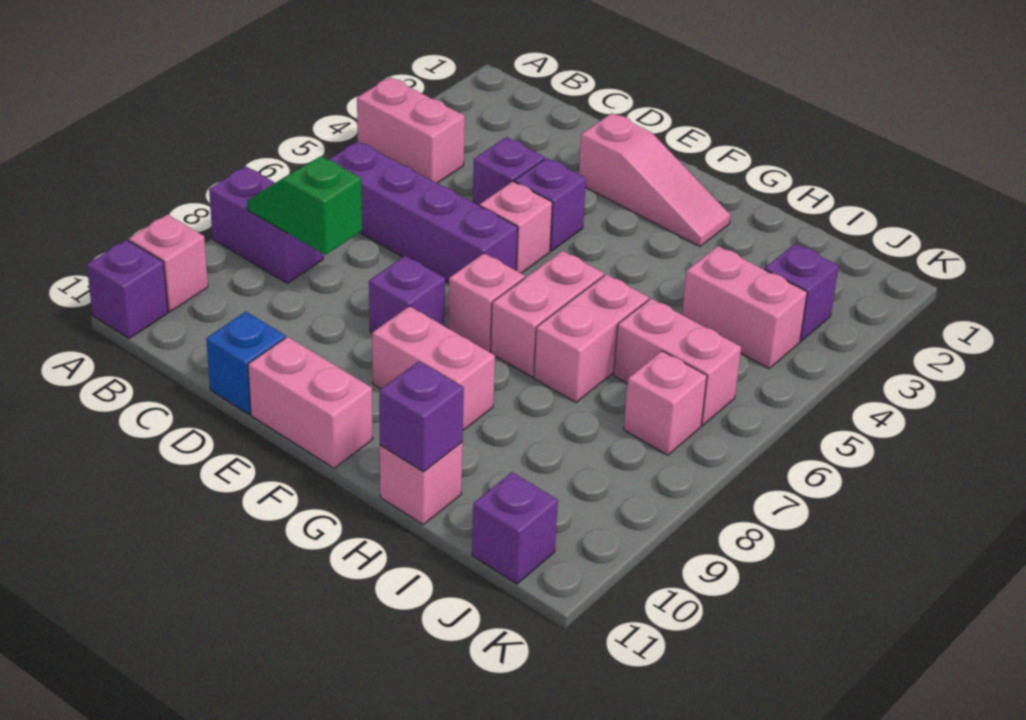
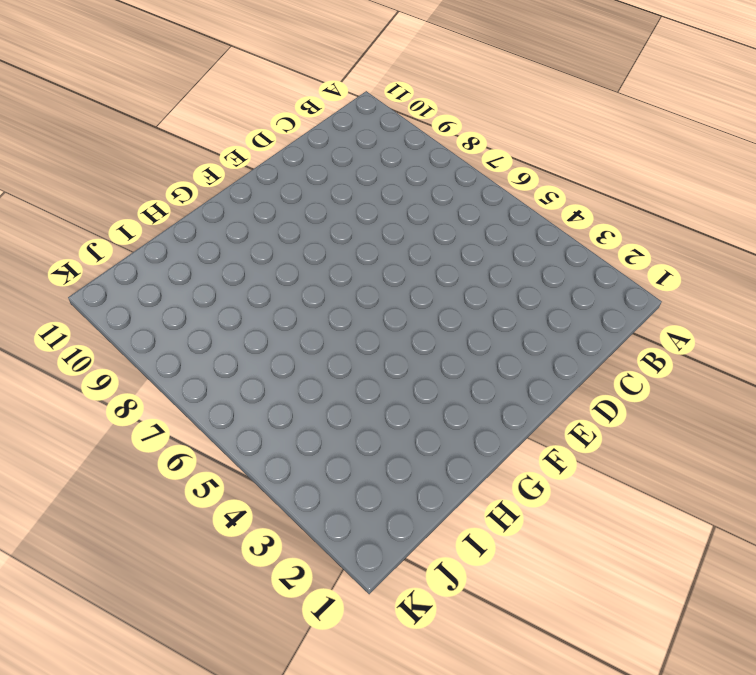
none -> pink brick A4:B4 level 1
none -> purple brick A8:B8 level 1
none -> pink brick A10 level 1

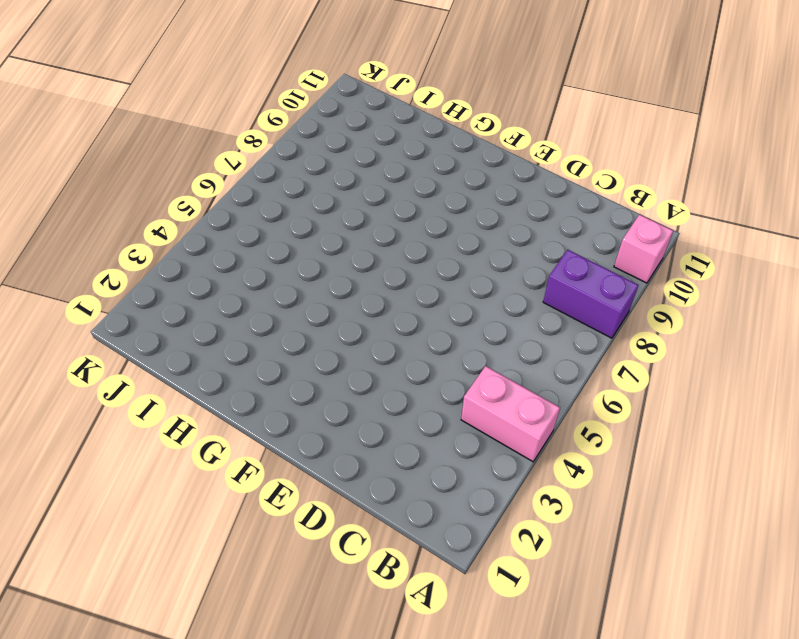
none -> purple brick A11 level 1
none -> purple brick B6:E6 level 1
none -> purple brick D4 level 1

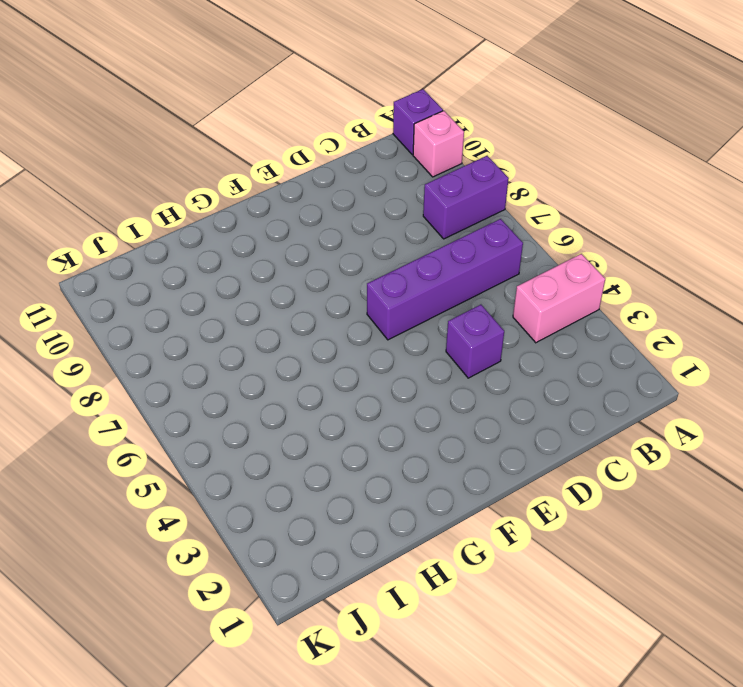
none -> blue brick D11 level 1
none -> pink slope E2:G2 level 1 top E
none -> purple brick E4 level 1

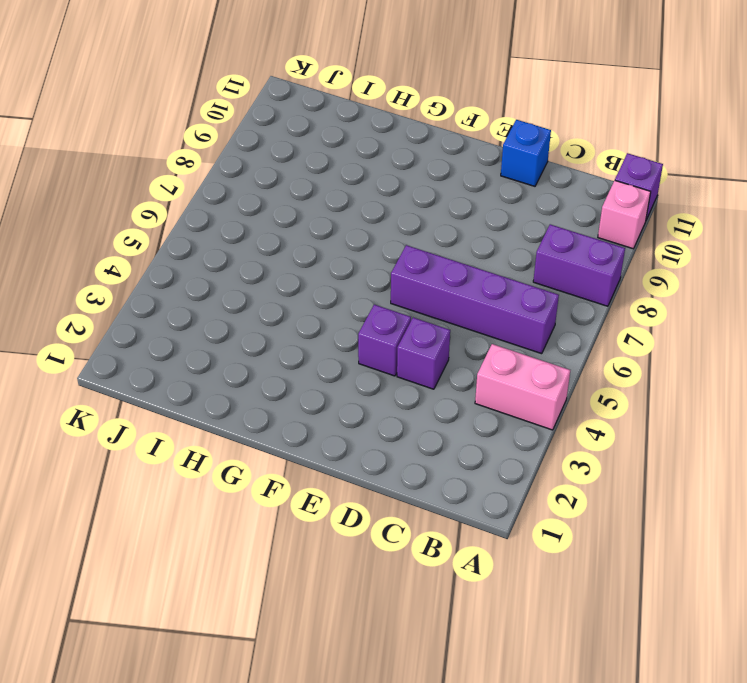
none -> pink slope E2:G2 level 1 top E
none -> pink brick E5 level 1
none -> purple brick E8 level 1

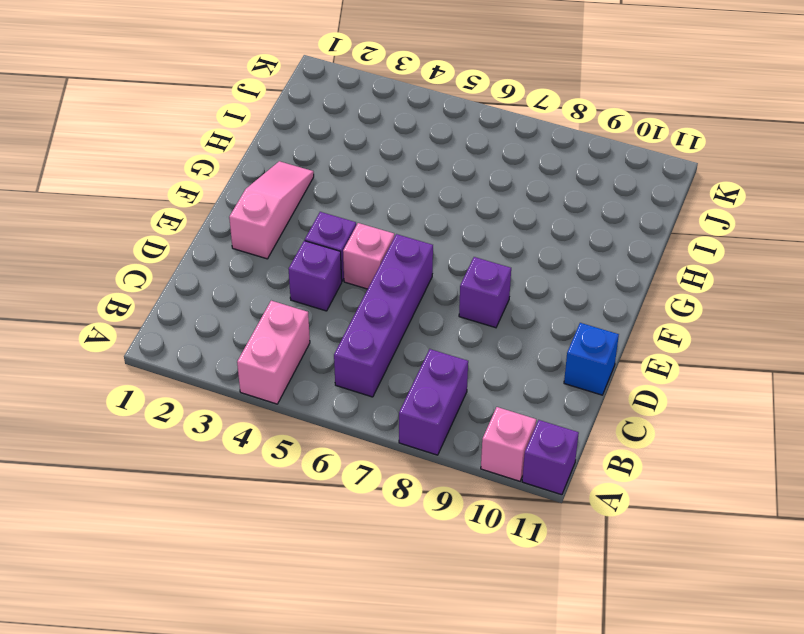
none -> pink brick E11:F11 level 1
none -> pink brick F7 level 1
none -> pink brick F9:G9 level 1

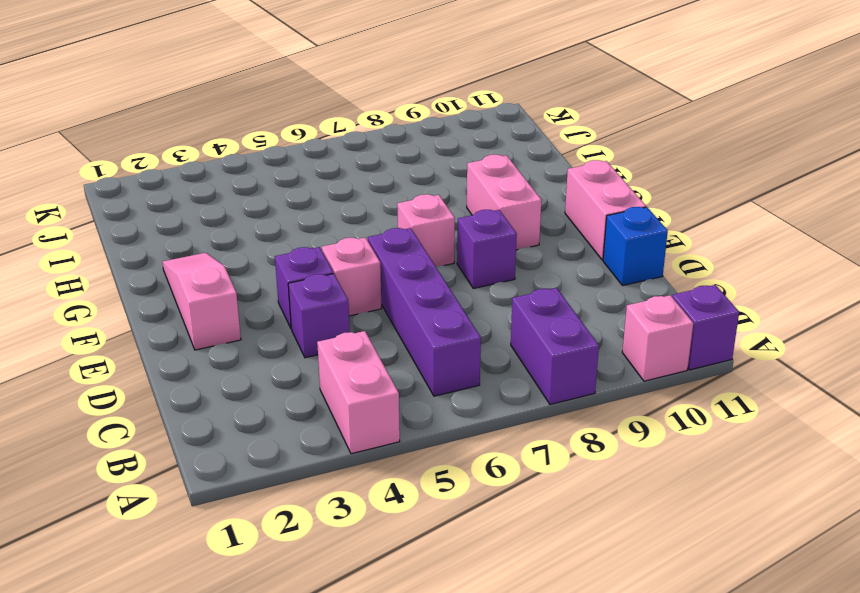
none -> pink brick G6:G7 level 1
none -> pink brick H6:H7 level 1
none -> pink brick H11 level 1

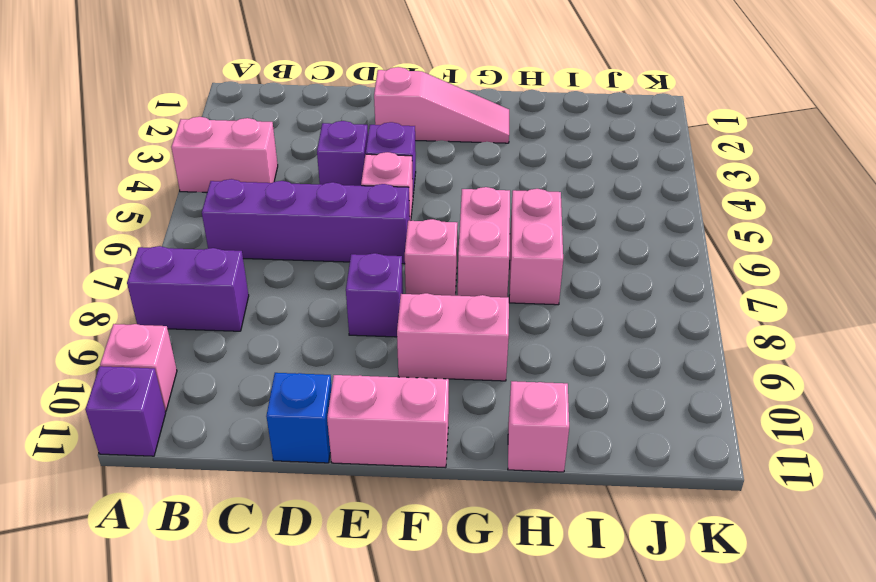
none -> pink brick I4:J4 level 1
none -> pink brick I6:J6 level 1
none -> purple brick J3 level 1

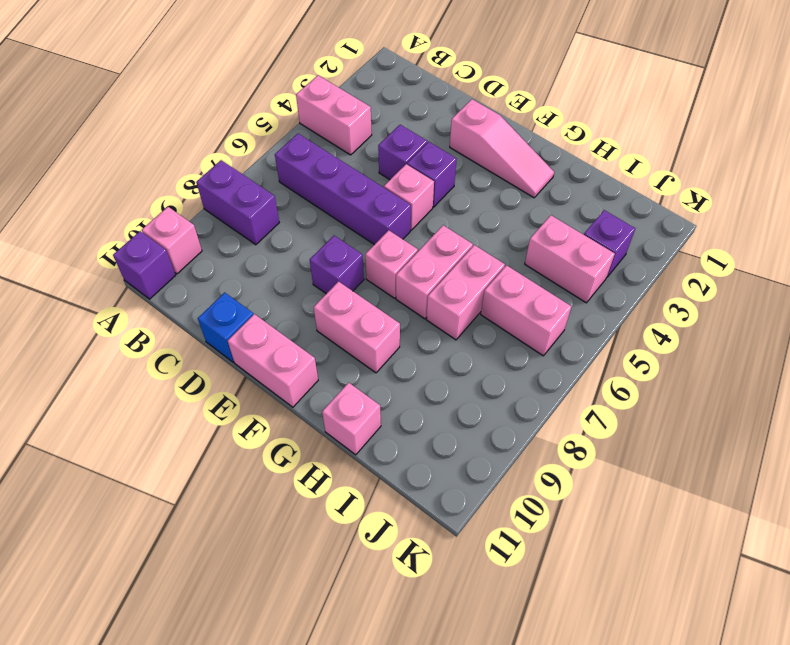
none -> pink brick J7 level 1
none -> purple brick J11 level 1
none -> green slope B8:C8 level 2 top C

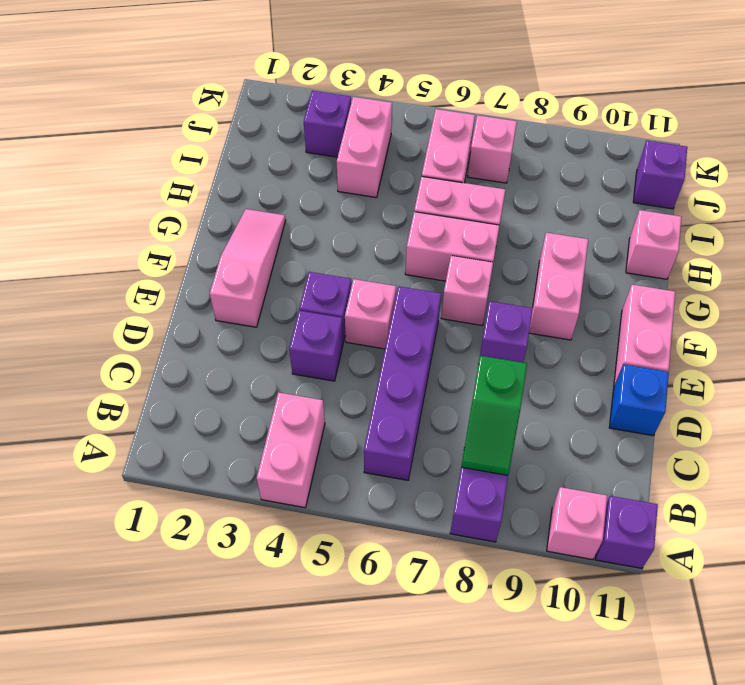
none -> purple brick H11 level 2

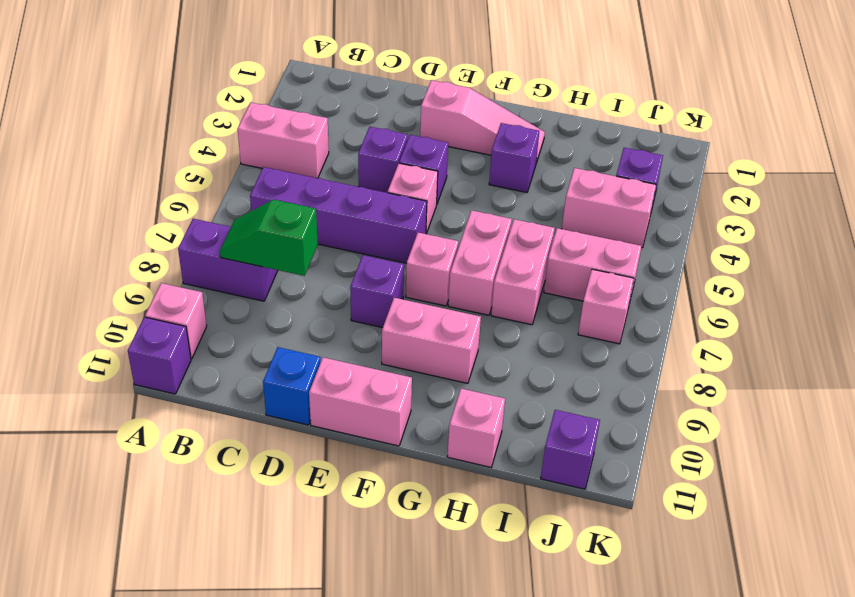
purple brick G3 level 1 -> purple brick H11 level 2

